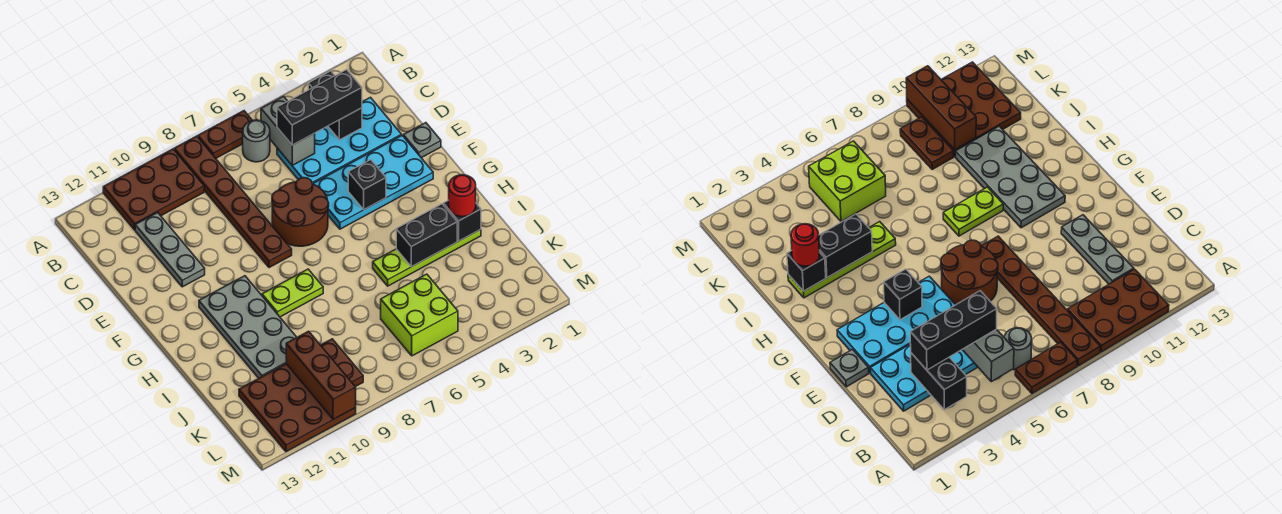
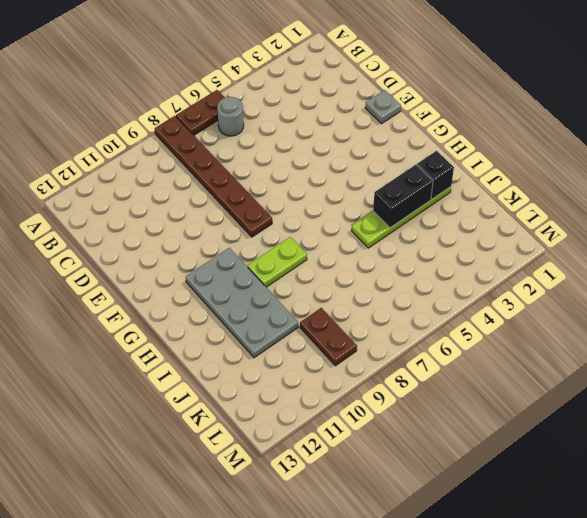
none -> brown plate A9:B11 level 1
none -> cyan plate C2:D5 level 1
none -> grey plate C11:E11 level 1

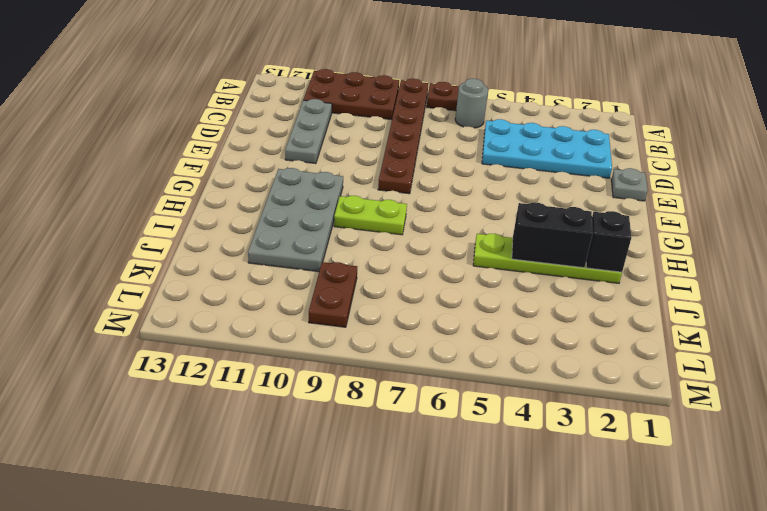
none -> cyan plate E2:F5 level 1
none -> brown round brick E6:F7 level 1
none -> lime brick K5:L6 level 1

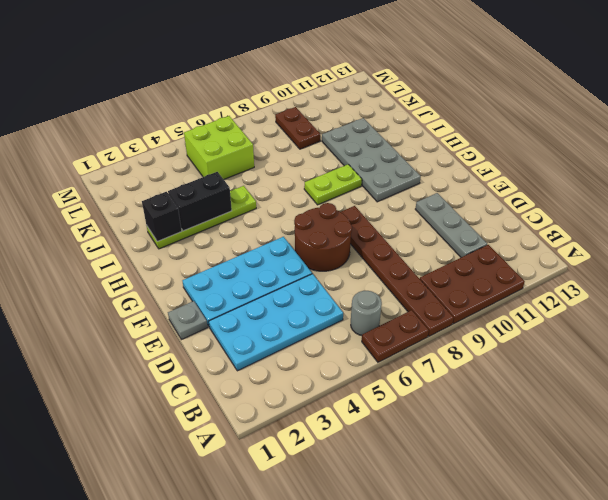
none -> brown plate K10:M12 level 1
none -> black brick B3:C3 level 2
none -> grey brick B5:C5 level 2

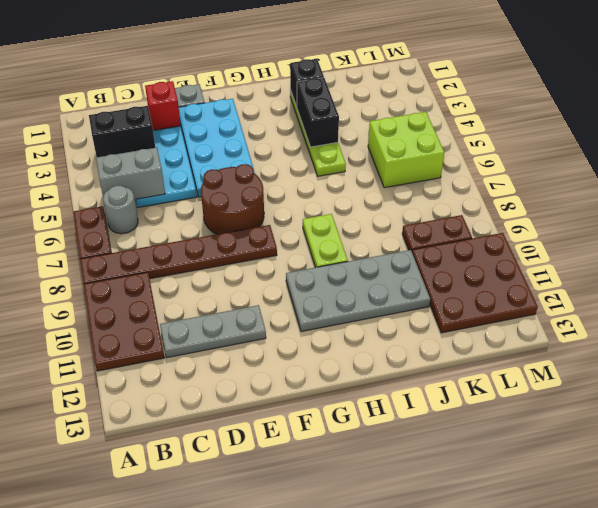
red brick D2 level 2 -> none
none -> black brick F4 level 2
none -> brown brick K10:M10 level 2
none -> black brick C3:C5 level 3

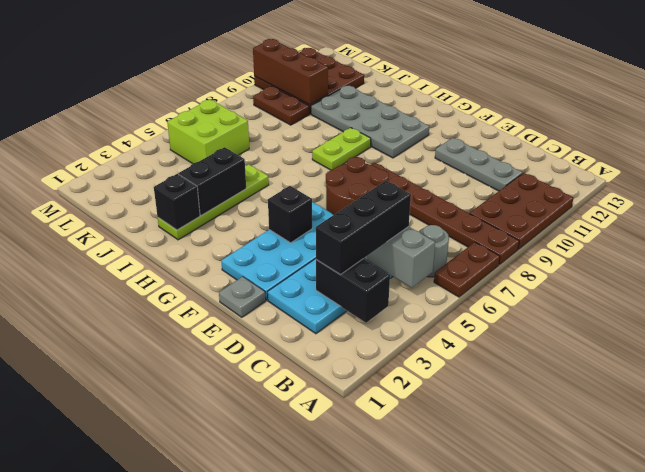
none -> red round brick I2 level 3

